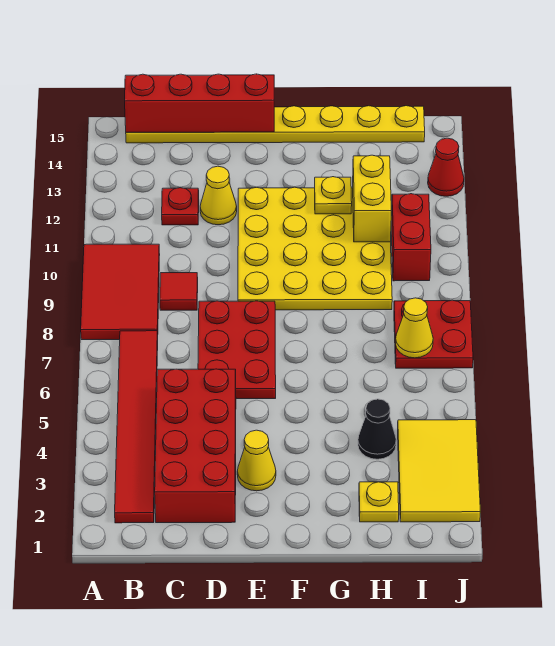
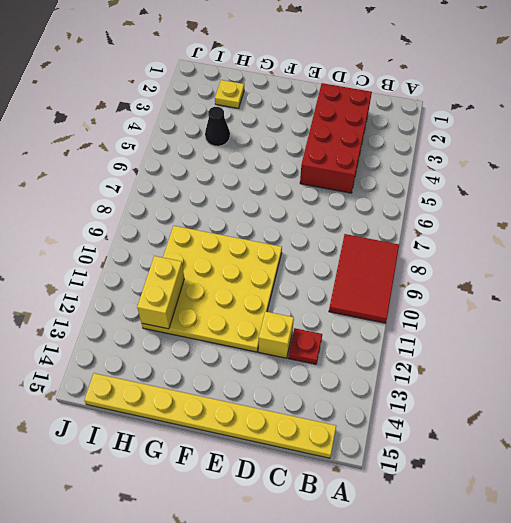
yellow brick D12 level 1 -> yellow cone D12 level 1
none -> red tile B2:B7 level 1
none -> red tile C9 level 1
none -> red plate D6:E8 level 1

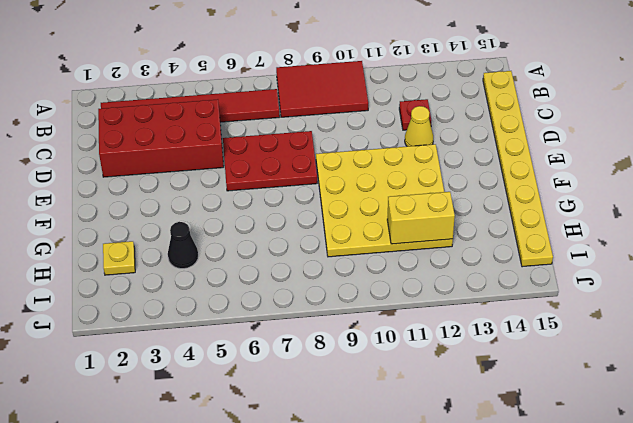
none -> red tile C9 level 1
none -> yellow cone E3 level 1
none -> yellow tile I2:J4 level 1

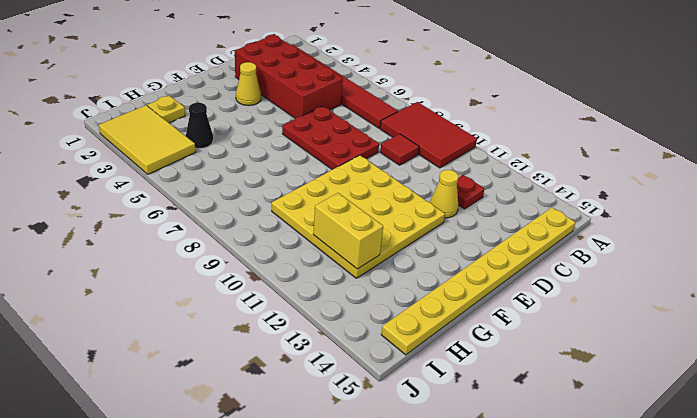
none -> red plate I7:J8 level 1
none -> red brick I10:I11 level 1
none -> red cone J13 level 1

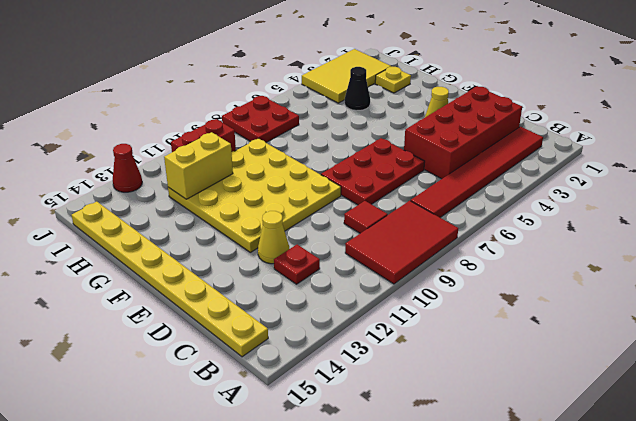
none -> red brick B15:E15 level 2
none -> yellow plate G12 level 2
none -> yellow cone I7 level 2

